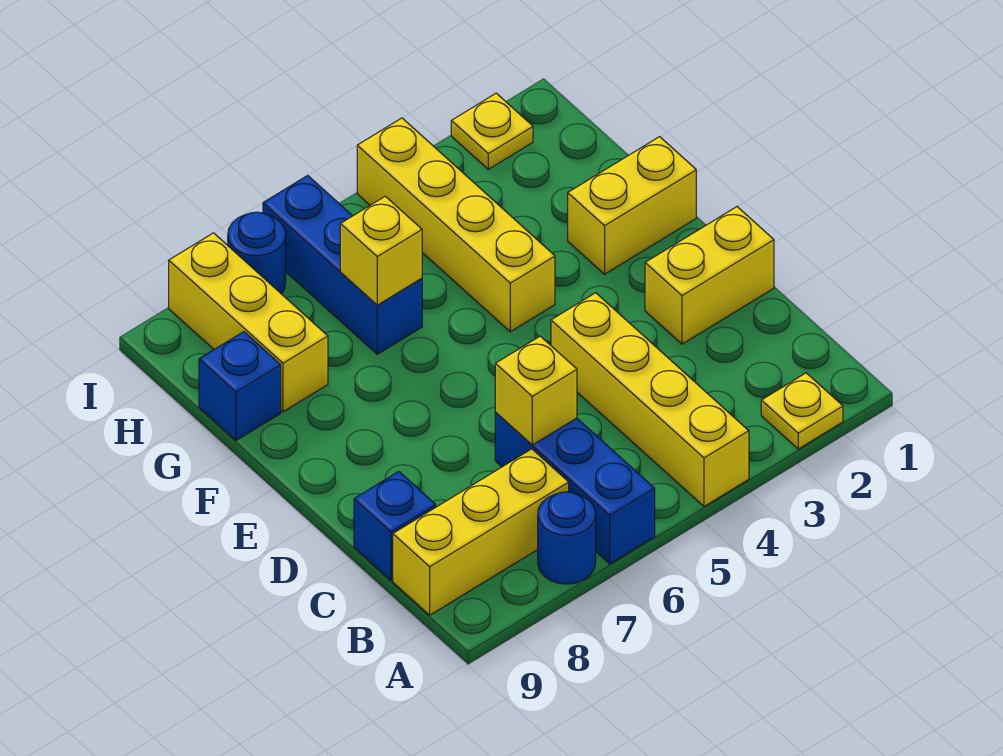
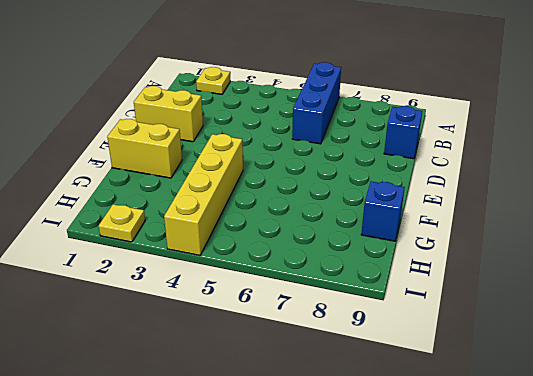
none -> yellow brick A4:D4 level 1
none -> blue round brick A7 level 1
none -> yellow brick B7:B9 level 1

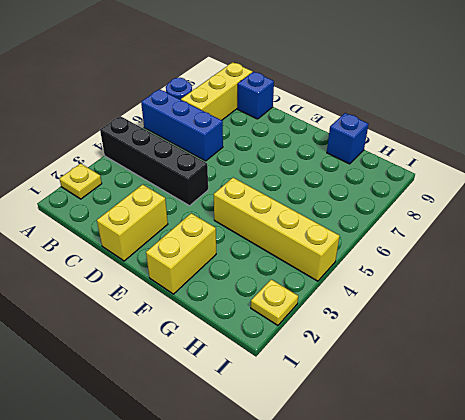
black brick A4:D4 level 1 -> yellow brick A4:D4 level 1
none -> blue brick G6:I6 level 1
none -> yellow brick G8:I8 level 1
none -> blue round brick I7 level 1

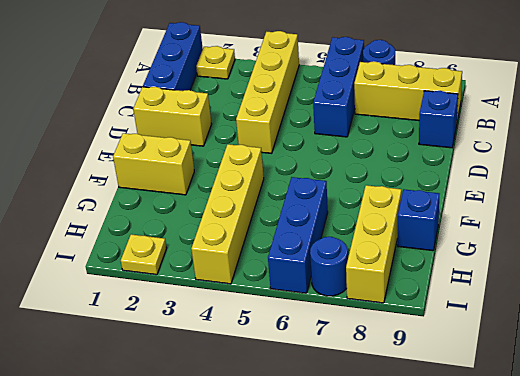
blue brick A1:C1 level 1 -> none
none -> yellow brick C6 level 2
none -> yellow brick G6 level 2

